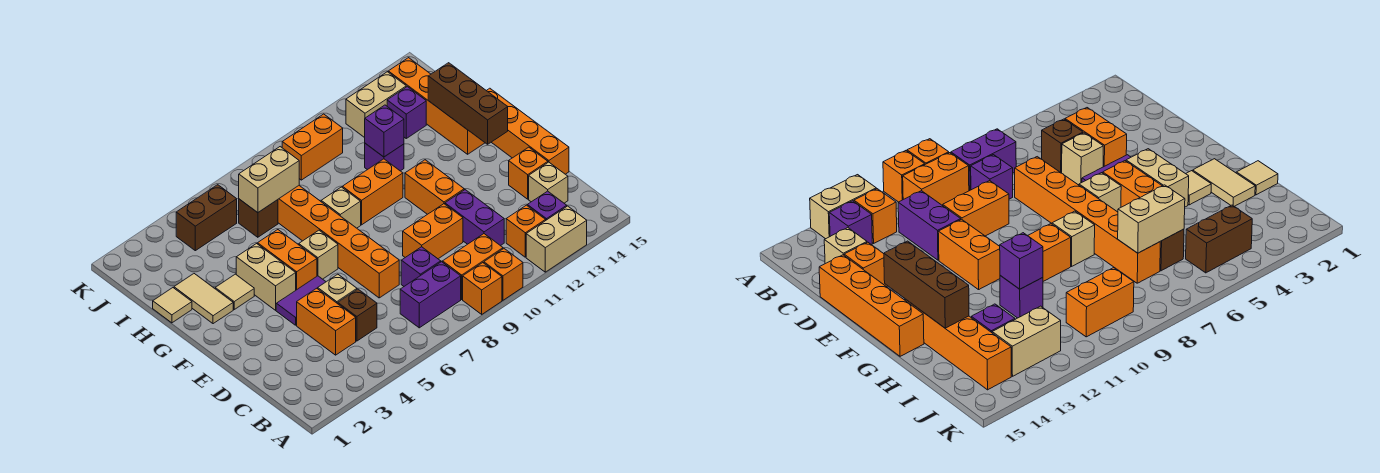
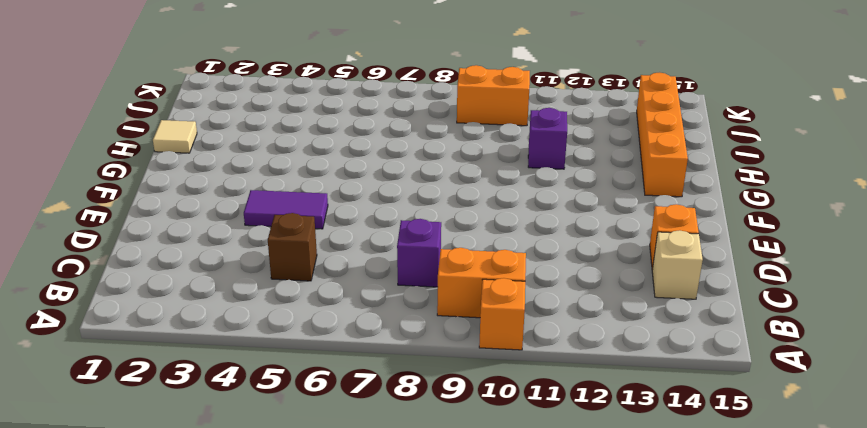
none -> orange brick A9 level 1
none -> tan brick A12:A13 level 1
none -> purple brick B7:B8 level 1
none -> orange brick B12 level 1

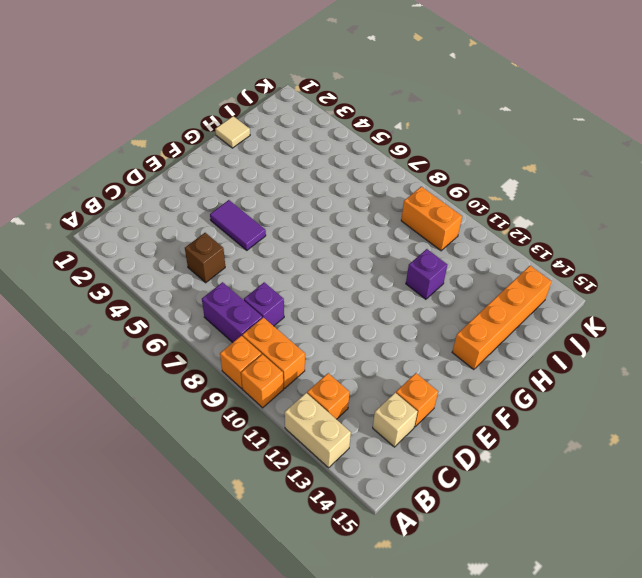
none -> purple brick B13 level 1
none -> orange brick C4:D4 level 1
none -> purple brick C11:D11 level 1
none -> tan brick D5 level 1

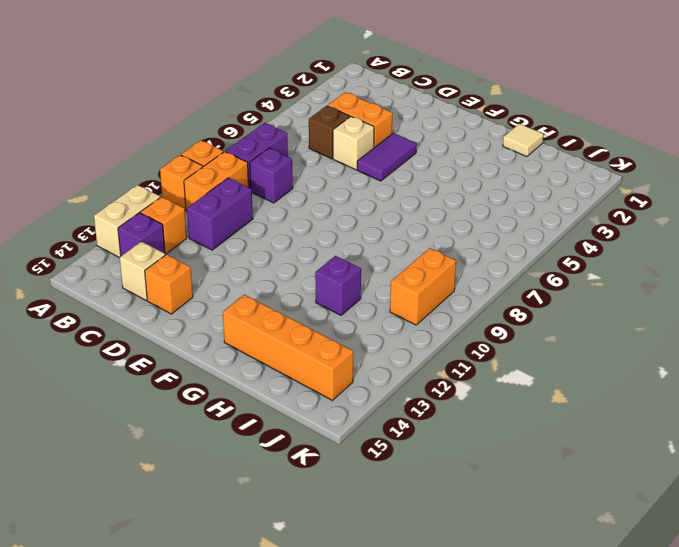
purple brick C10:C11 level 1 -> purple brick C11:D11 level 1
none -> orange brick D7:I7 level 1
none -> orange brick D9:D10 level 1
none -> orange brick D15:G15 level 1
none -> orange brick E11:F11 level 1

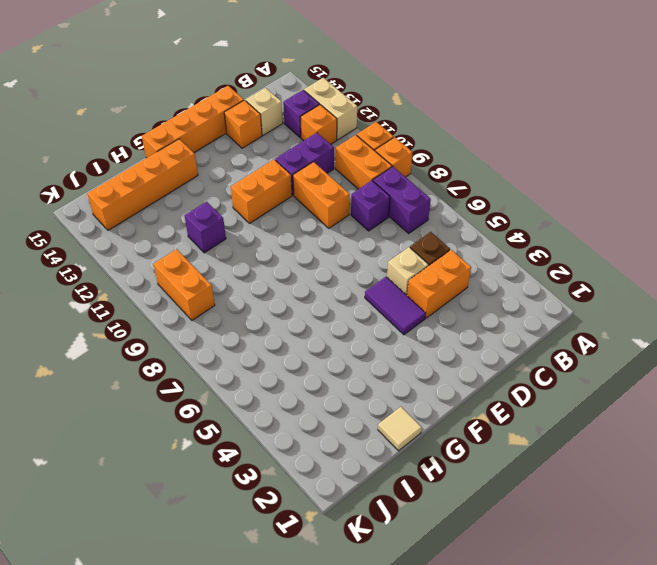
none -> orange brick D7:I7 level 1
none -> tan brick F4:G4 level 1
none -> orange brick F5:G5 level 1
none -> tan brick F6 level 1

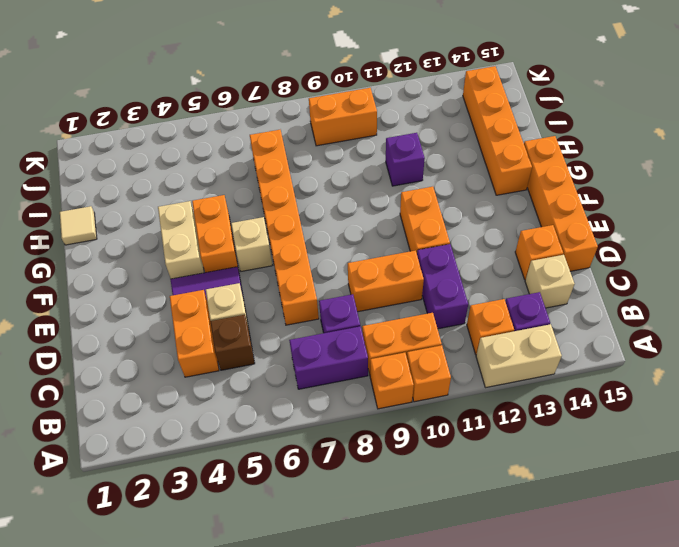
none -> tan tile G2:H2 level 1
none -> tan tile G3 level 1
none -> tan brick G8 level 1
none -> orange brick G9:G10 level 1

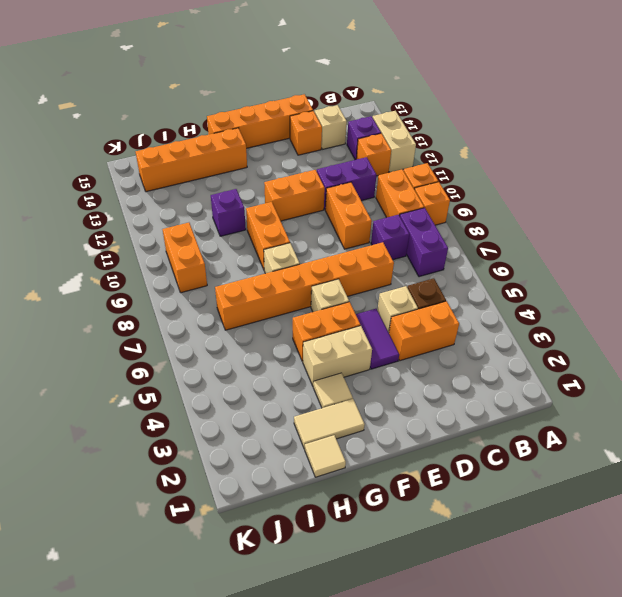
none -> brown brick I6 level 1
none -> purple brick I13 level 1
none -> brown brick J4:J5 level 1
none -> tan brick J12:J13 level 1

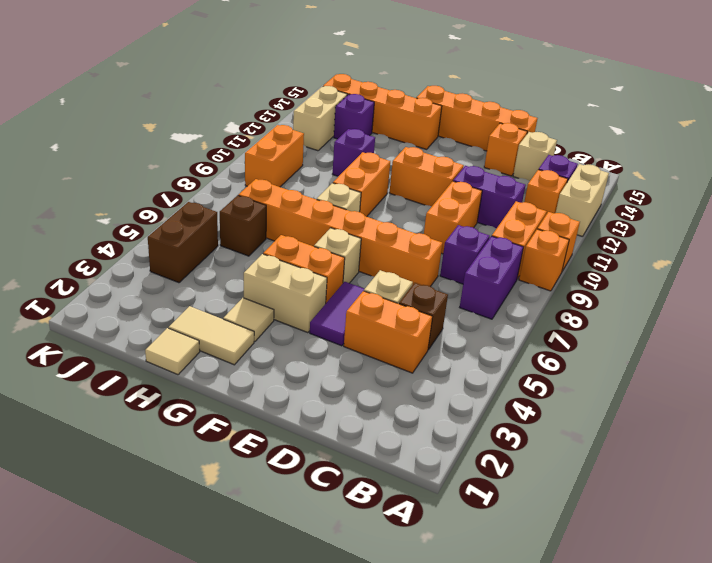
none -> brown brick F14:H14 level 2
none -> purple brick H11 level 2
none -> tan brick I6:I7 level 2

